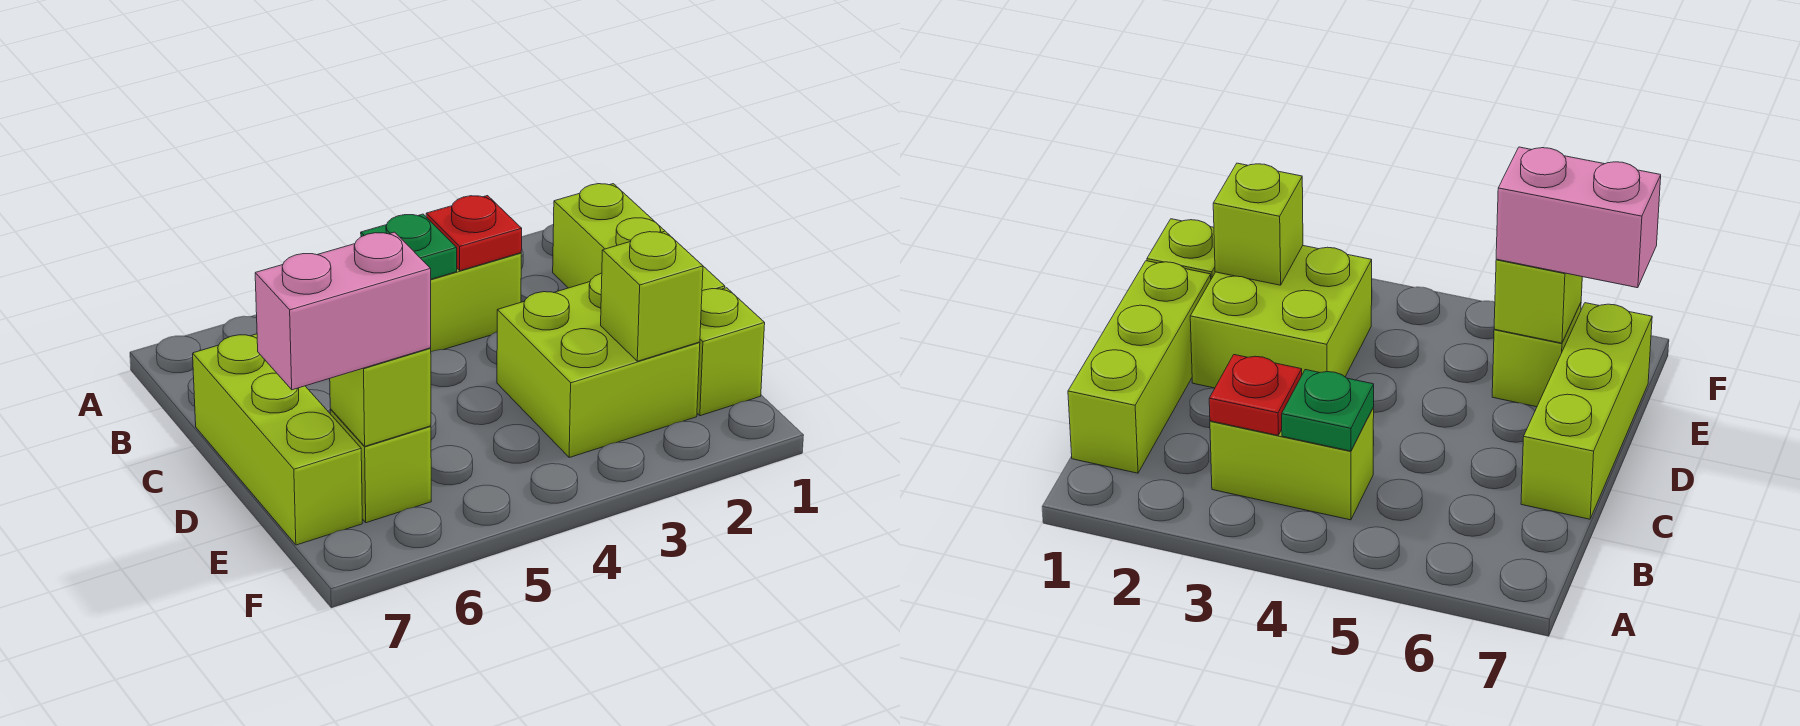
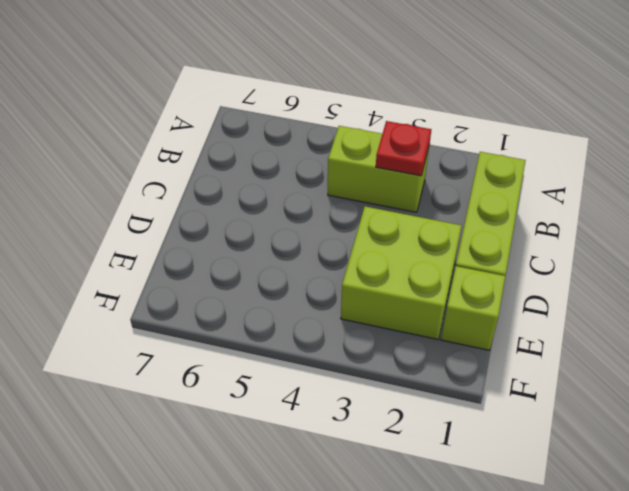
none -> lime brick C7:E7 level 1
none -> lime brick E6 level 1

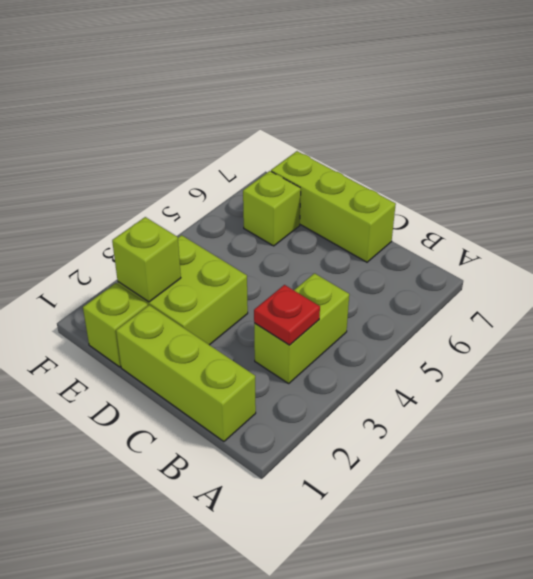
none -> green plate B4 level 2
none -> lime brick E6 level 2

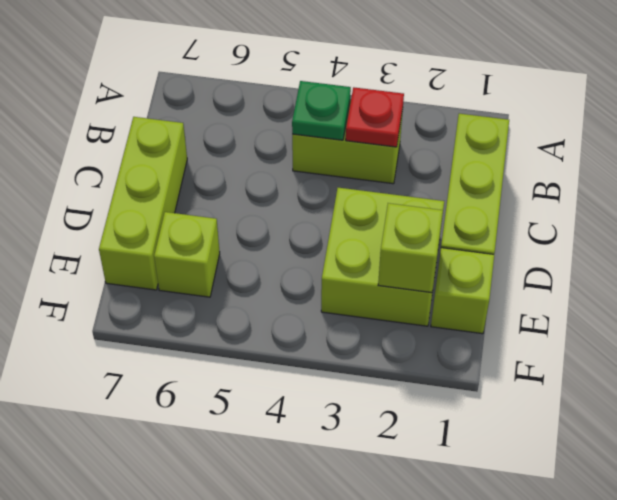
none -> lime brick E6 level 2
none -> pink brick E6:E7 level 3

